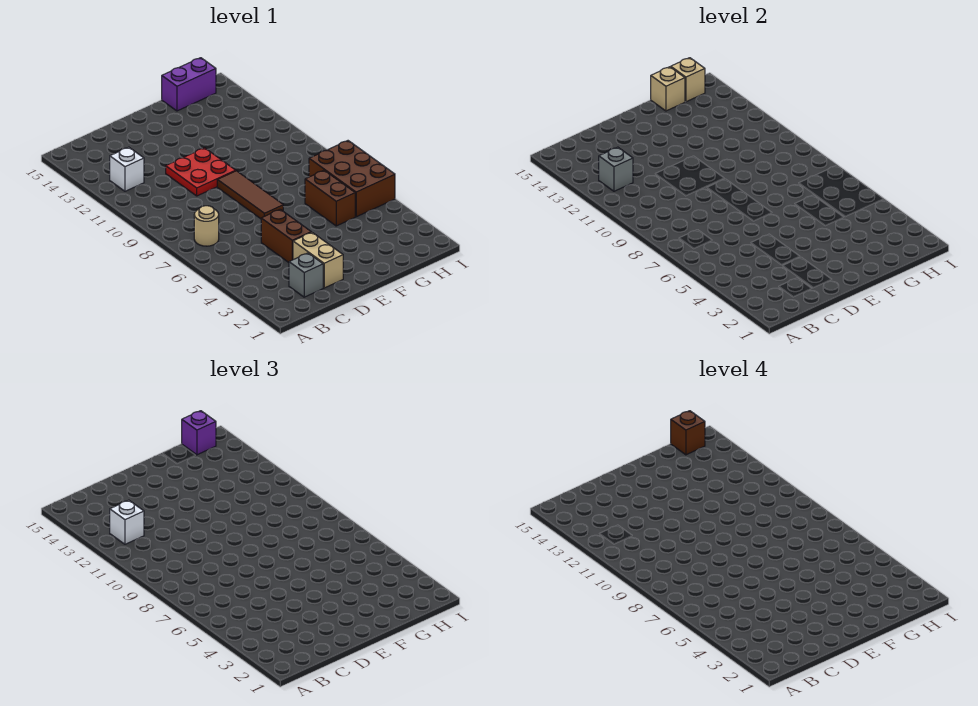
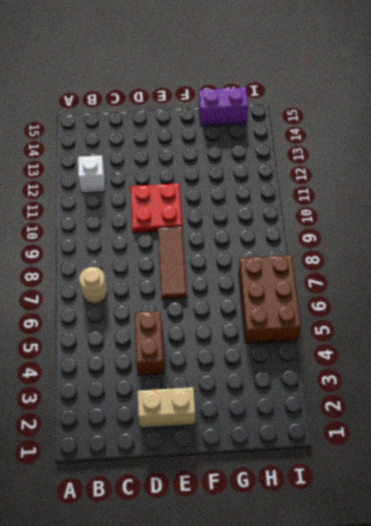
tan brick D2:E2 level 1 -> tan brick D2:D3 level 1
none -> grey brick C2 level 1
none -> brown brick G5:G6 level 1
none -> grey brick B12 level 2

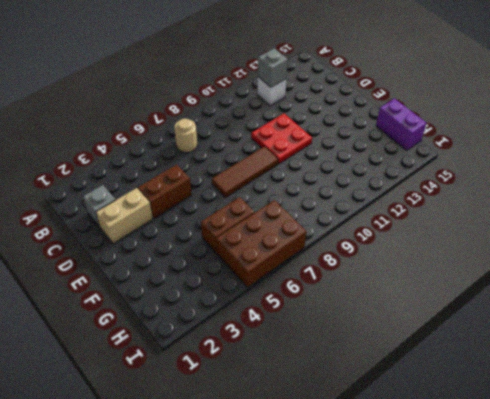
none -> tan brick G15 level 2
none -> tan brick H15 level 2
none -> white brick B12 level 3

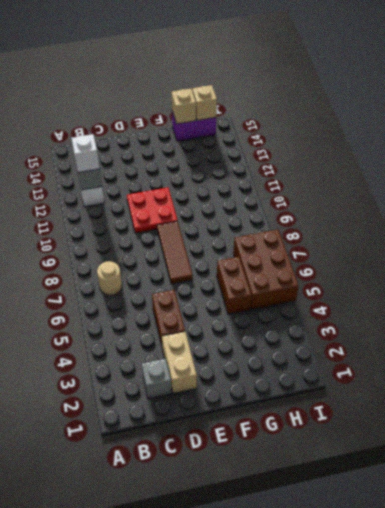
none -> purple brick H15 level 3
none -> brown brick H15 level 4

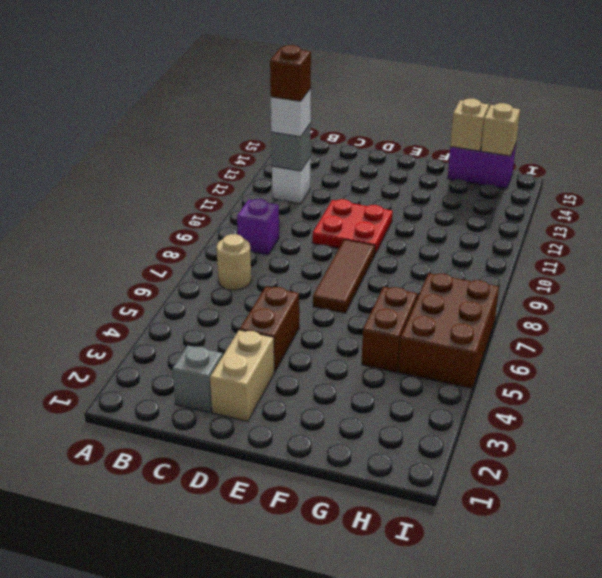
purple brick B9 level 1 -> purple brick H15 level 3
brown brick B12 level 4 -> brown brick H15 level 4

